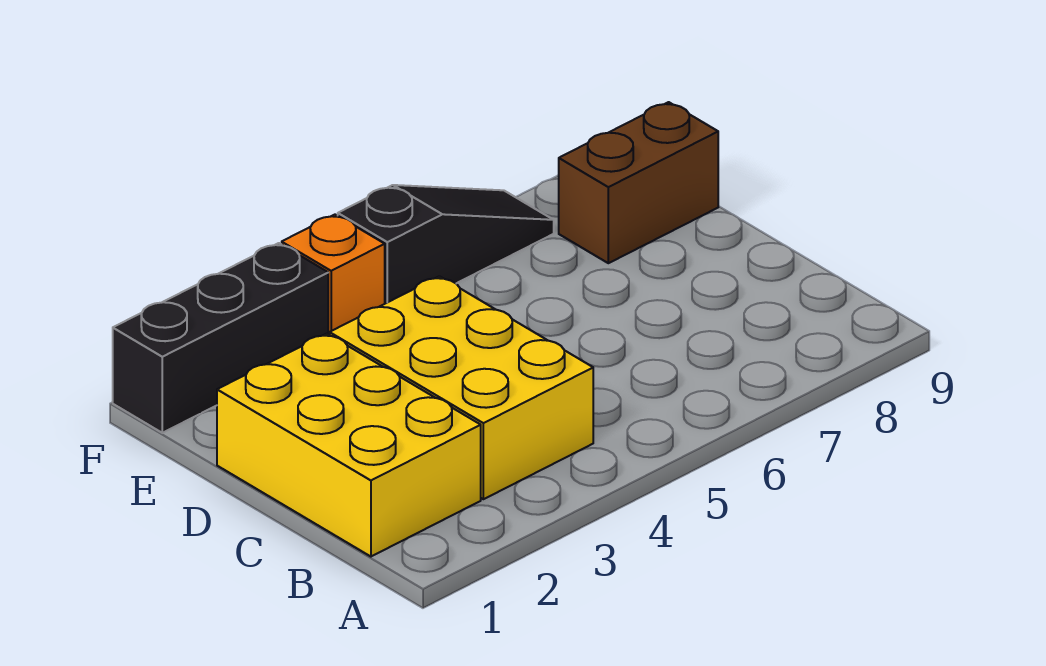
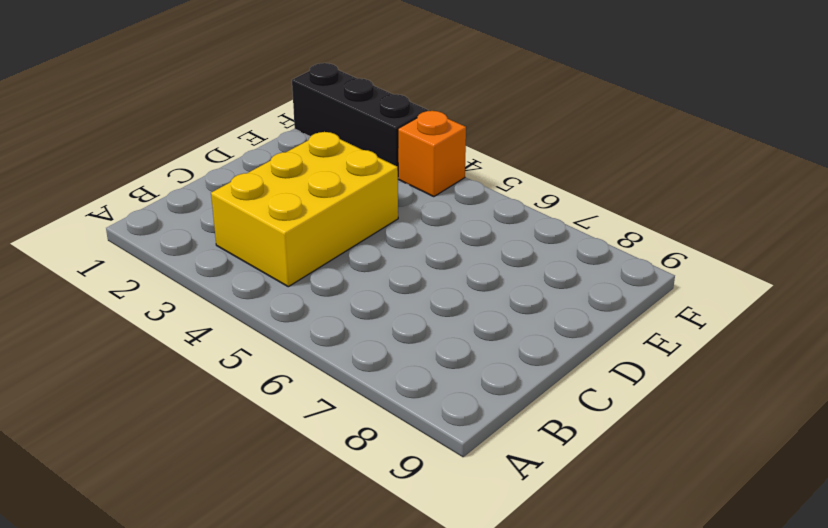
none -> yellow brick B1:D2 level 1
none -> brown brick E8:E9 level 1

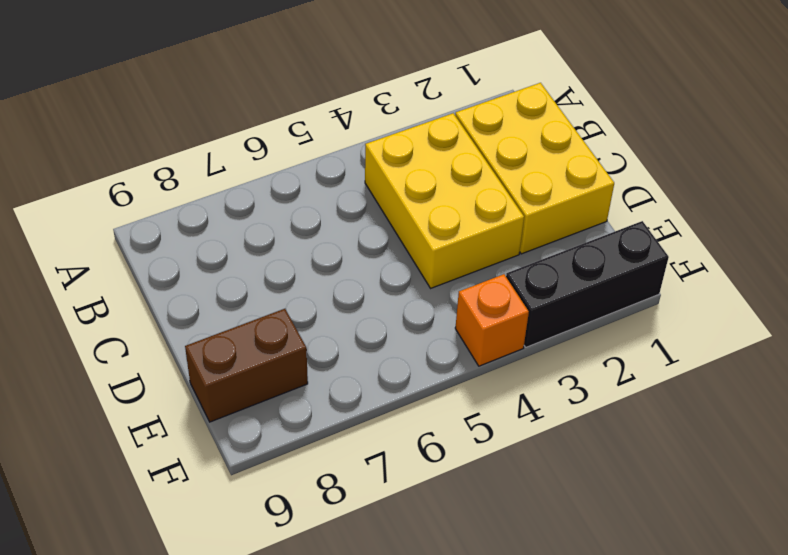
none -> black slope F5:F7 level 1 top 5

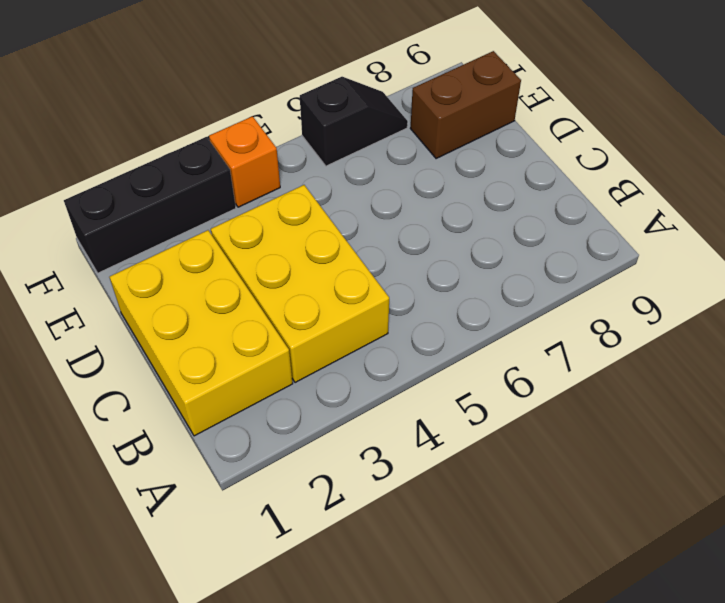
black slope F6:F7 level 1 top 6 -> black slope F5:F7 level 1 top 5

